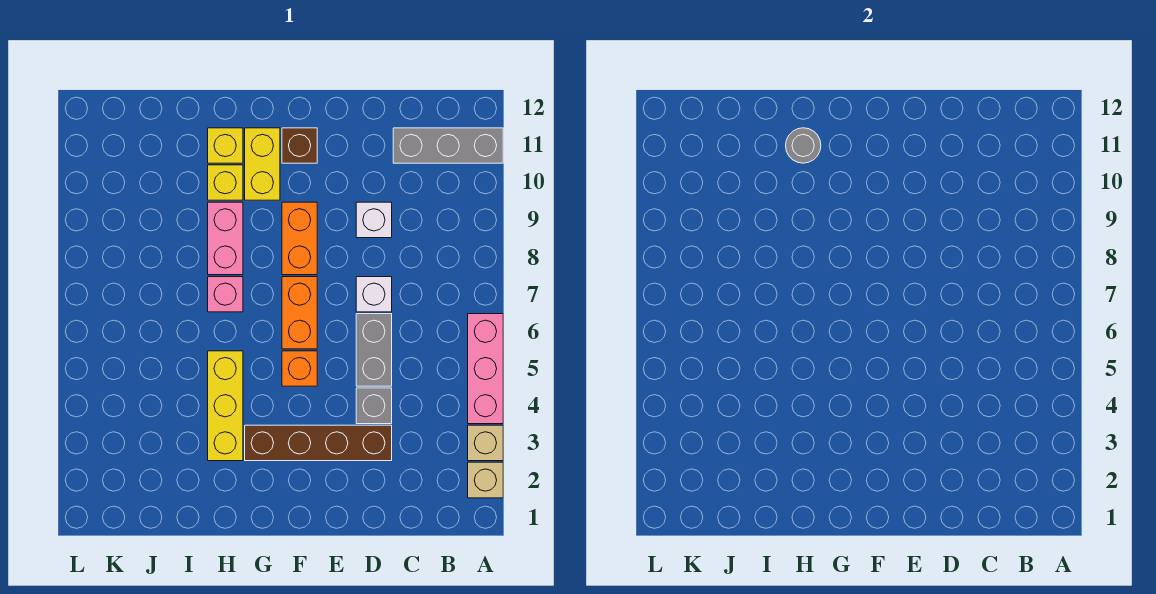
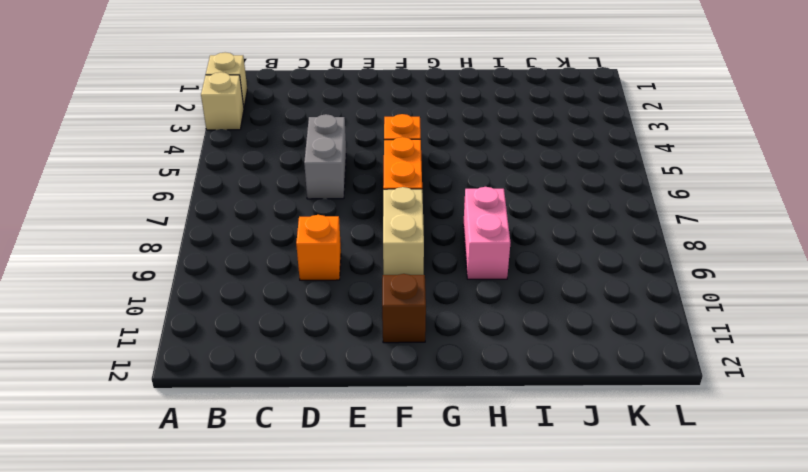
orange brick D9 level 1 -> white brick D9 level 1
tan brick F8:F9 level 1 -> orange brick F8:F9 level 1
none -> pink brick A4:A6 level 1
none -> grey brick A11:C11 level 1
none -> brown brick D3:G3 level 1

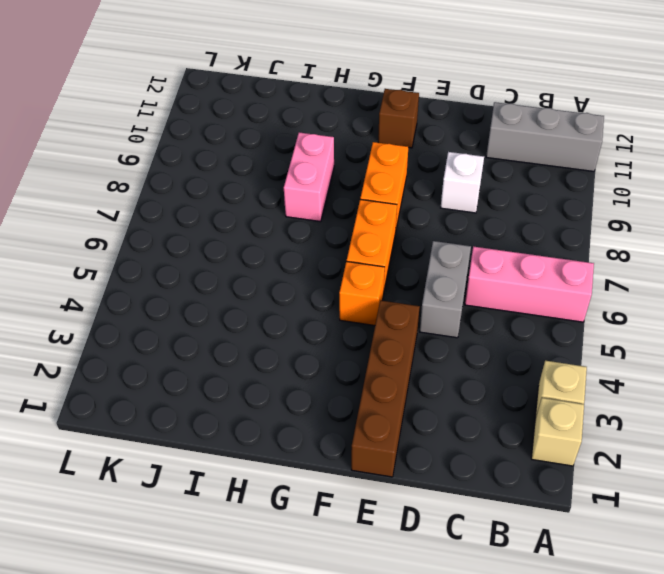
pink brick A6:C6 level 1 -> pink brick A4:A6 level 1
brown brick E1:E4 level 1 -> brown brick D3:G3 level 1
none -> grey brick D4 level 1
none -> white brick D7 level 1
none -> yellow brick G10:G11 level 1

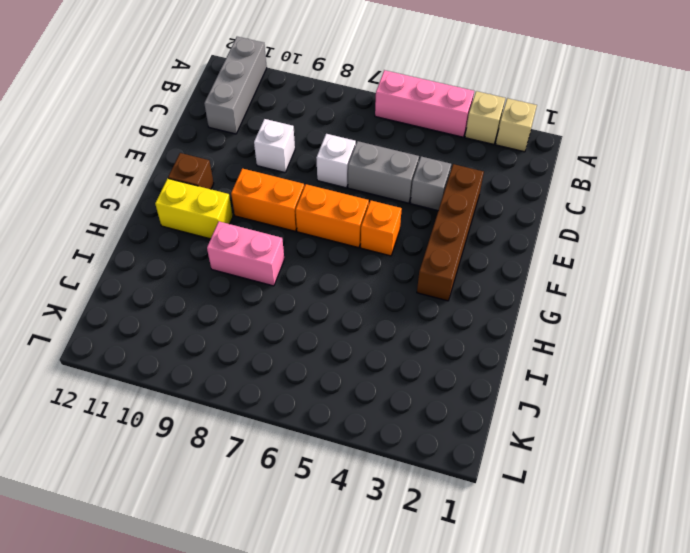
none -> yellow brick H3:H5 level 1
none -> pink brick H7 level 1
none -> yellow brick H10 level 1

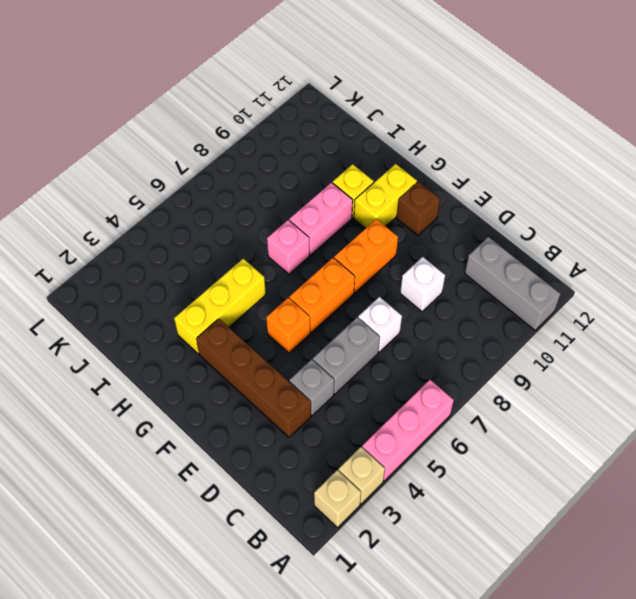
none -> yellow brick H11 level 1
none -> grey round brick H11 level 2

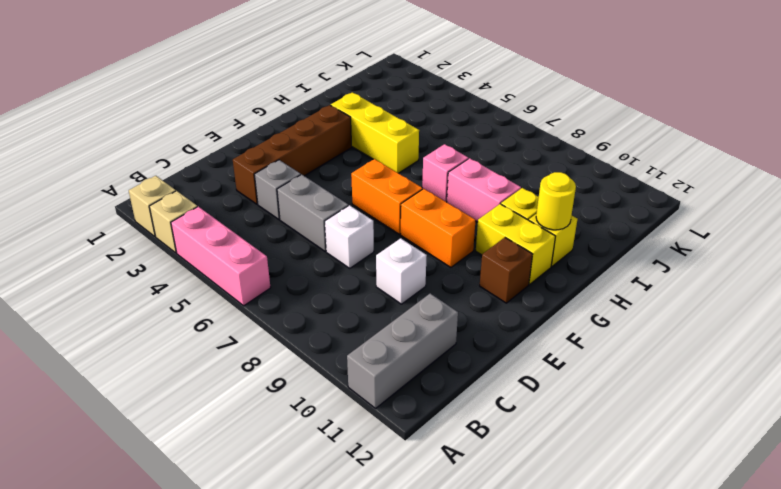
yellow round brick H11 level 2 -> grey round brick H11 level 2
none -> orange brick F5 level 1

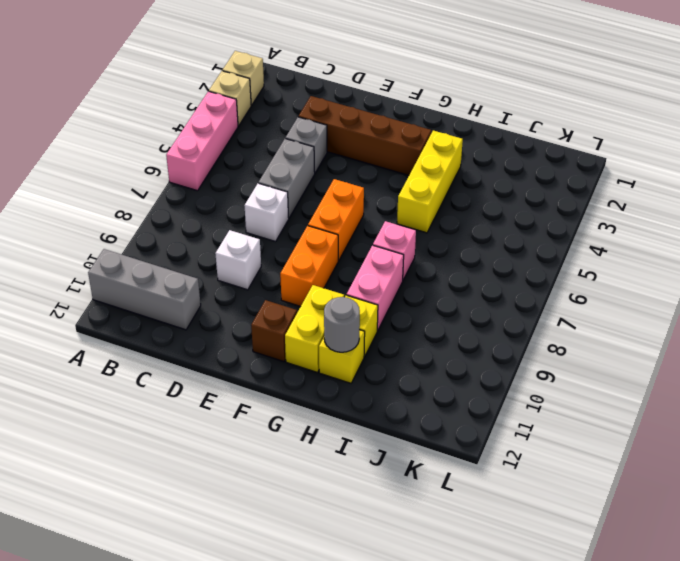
none -> orange brick F5 level 1

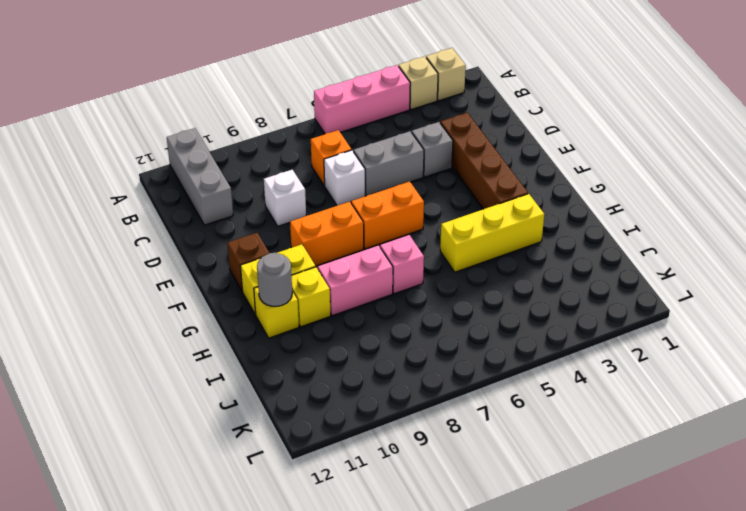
orange brick C7 level 1 -> orange brick F5 level 1

